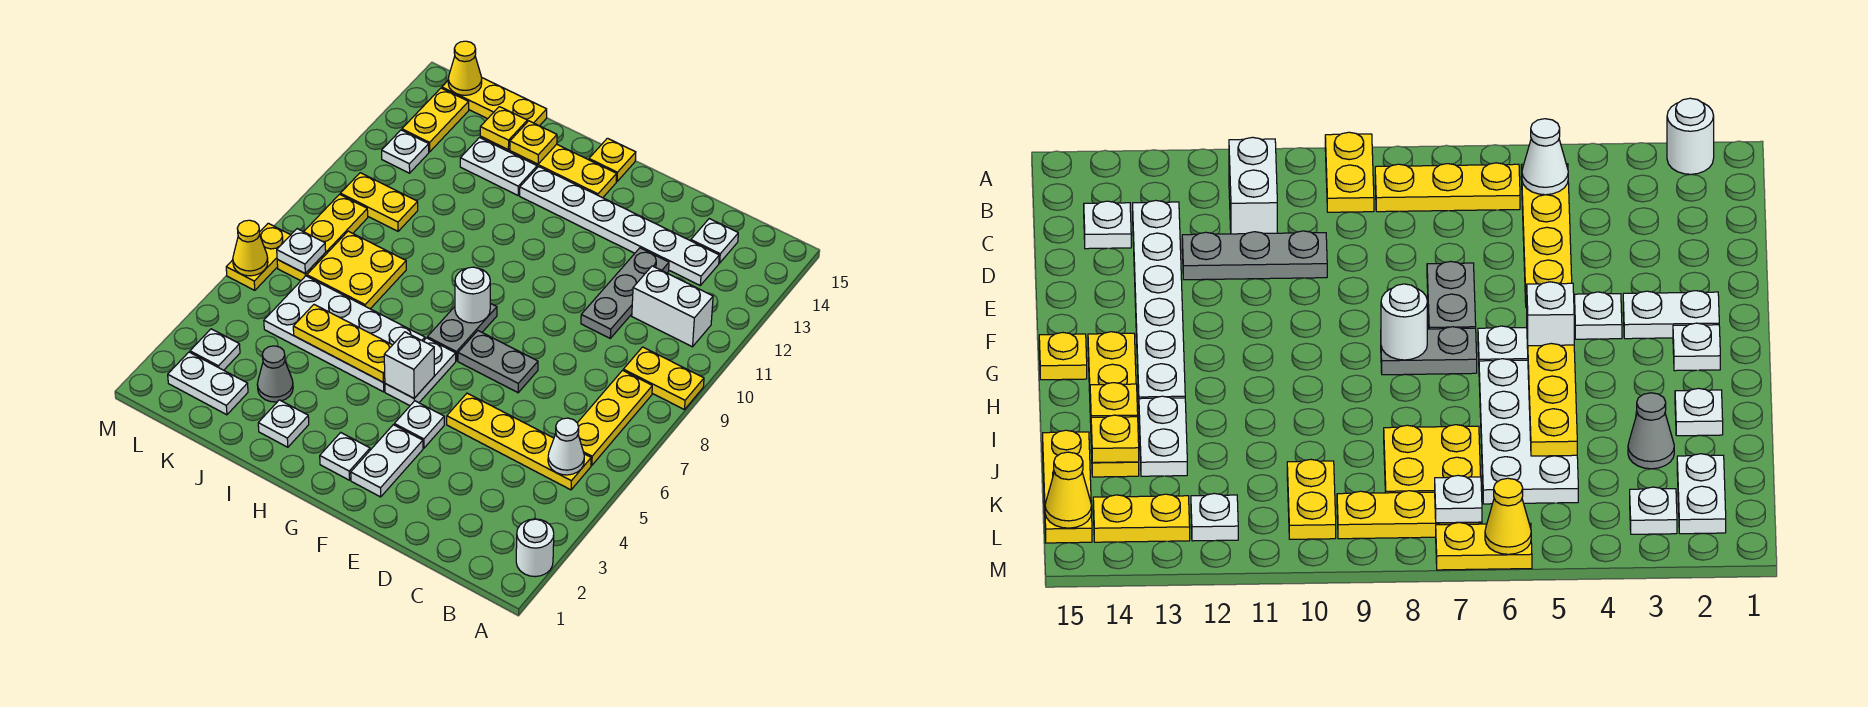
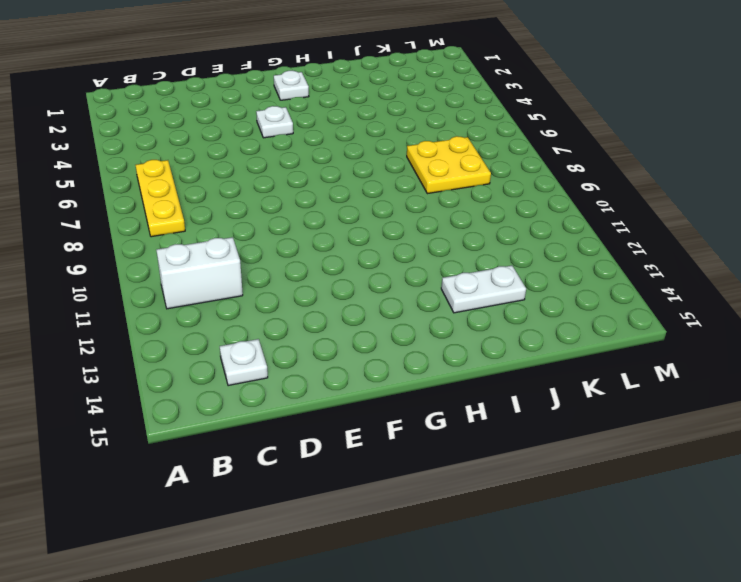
none -> white round brick A2 level 1
none -> yellow plate A9:B9 level 1
none -> yellow plate B5:E5 level 1
none -> white plate C13:H13 level 1

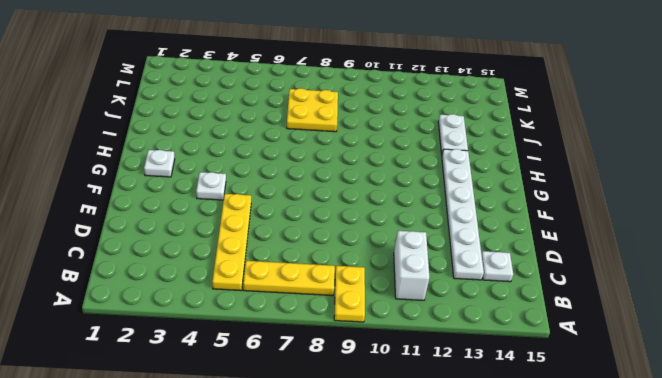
none -> white round brick A2 level 1
none -> grey plate D10:D12 level 1
none -> grey plate E7:F7 level 1
none -> white plate F2:F3 level 1

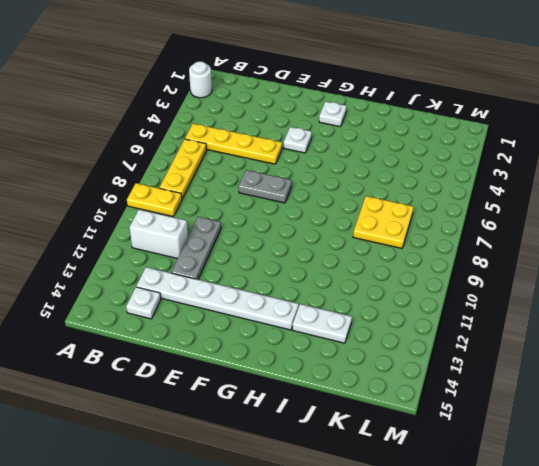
none -> white plate F2:F3 level 1
none -> white plate G5:G6 level 1
none -> grey plate G7:G8 level 1
none -> yellow plate G14:J14 level 1

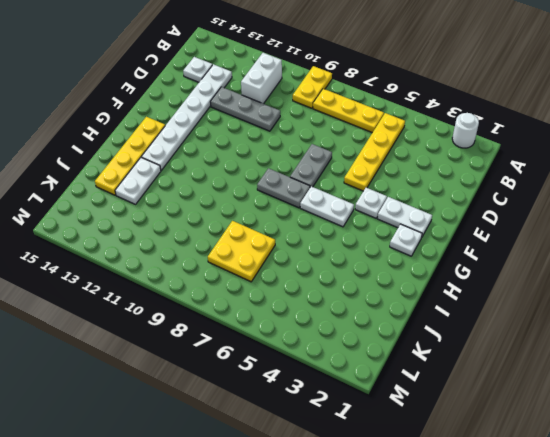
none -> yellow plate G15 level 1
none -> white plate H5:K6 level 1
none -> white plate I2 level 1
none -> grey cone J3 level 1

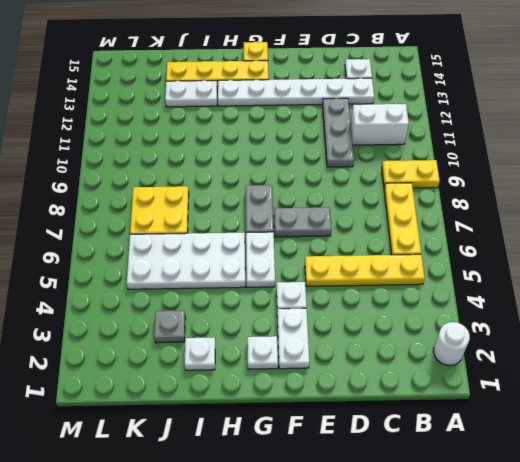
grey plate J3 level 1 -> grey cone J3 level 1
none -> yellow plate J15:L15 level 1
none -> white plate K2:L2 level 1
none -> yellow plate K10:L10 level 1
none -> white plate L3 level 1

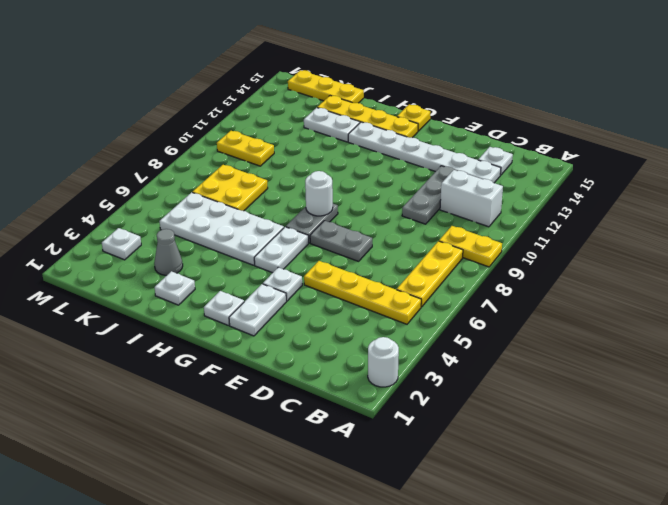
none -> white plate K2:L2 level 1
none -> yellow plate L7:L9 level 1
none -> white plate L12 level 1
none -> yellow plate L13:L14 level 1

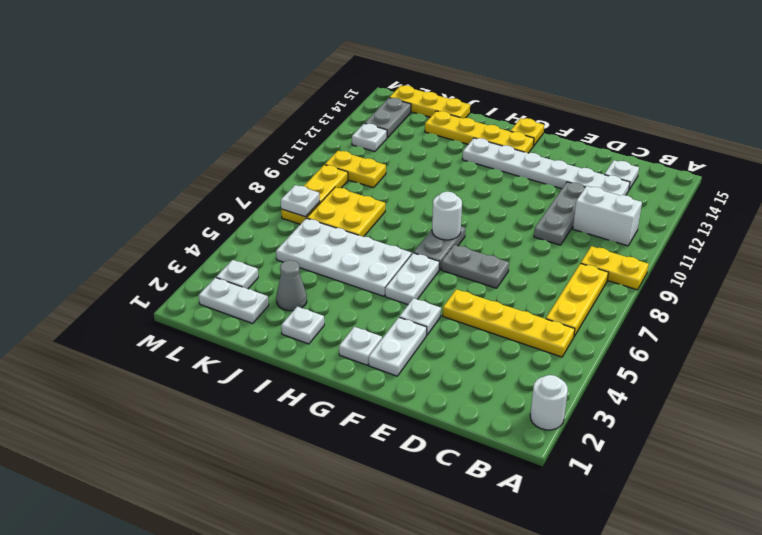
grey plate L13:L14 level 1 -> yellow plate L13:L14 level 1
none -> white plate I13:J13 level 1
none -> yellow plate M6:M7 level 1
none -> white cone B5 level 2
none -> white brick G5 level 2

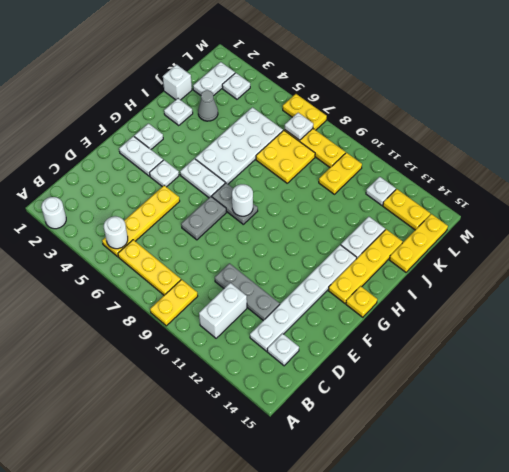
white round brick B5 level 2 -> white cone B5 level 2
white brick J1 level 1 -> white brick G5 level 2
none -> yellow plate H5:J5 level 2
none -> yellow plate I14 level 2
none -> yellow plate J14 level 2
none -> yellow cone L15 level 2

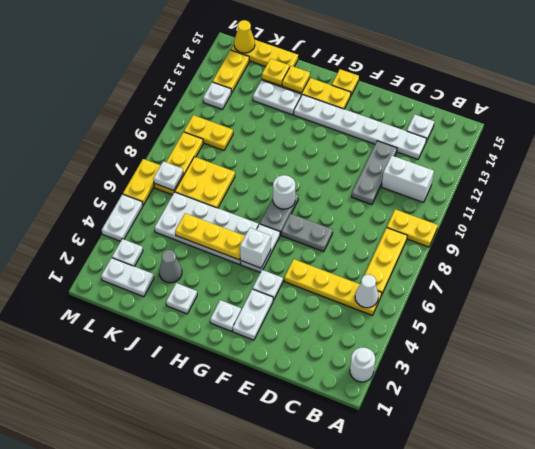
white plate M4:M5 level 1 -> none
none -> yellow cone M6 level 2

